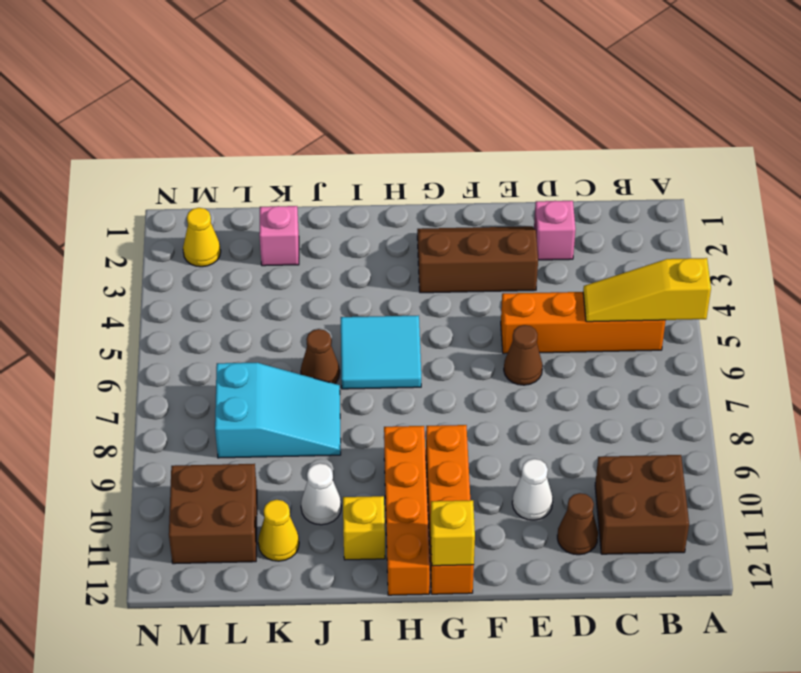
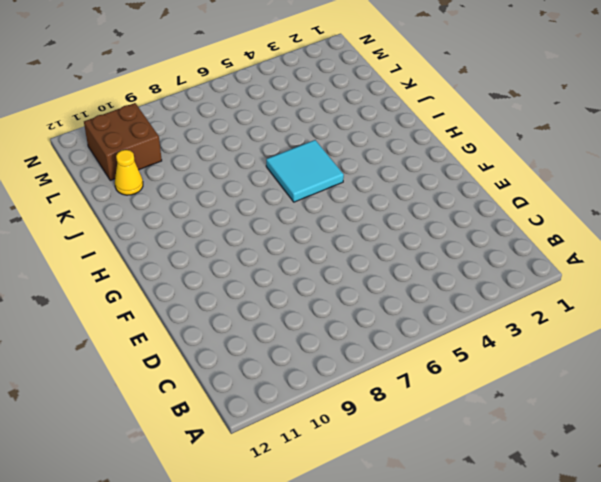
none -> orange brick B5:E5 level 1
none -> brown brick B10:C11 level 1
none -> pink brick D2 level 1

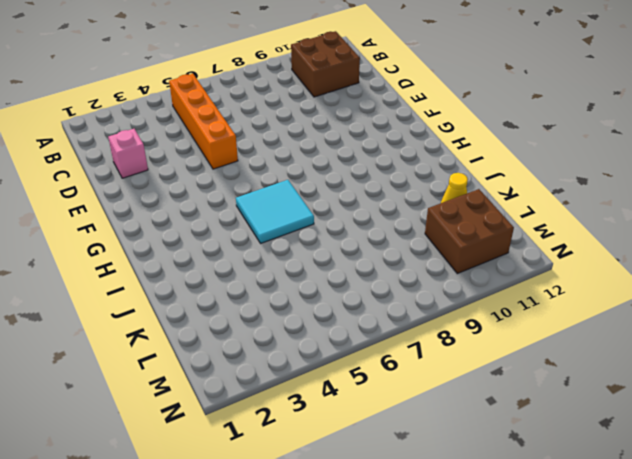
none -> brown cone D11 level 1
none -> brown slope E2:G3 level 1 top 3
none -> brown cone E6 level 1

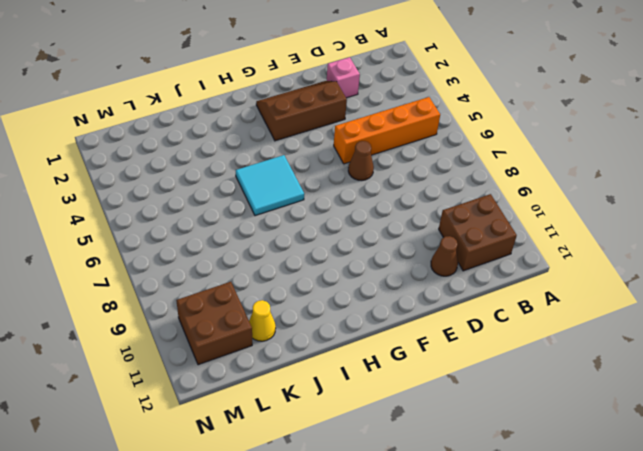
none -> white cone E10 level 1
none -> orange brick G9:G12 level 1
none -> orange brick H9:H12 level 1

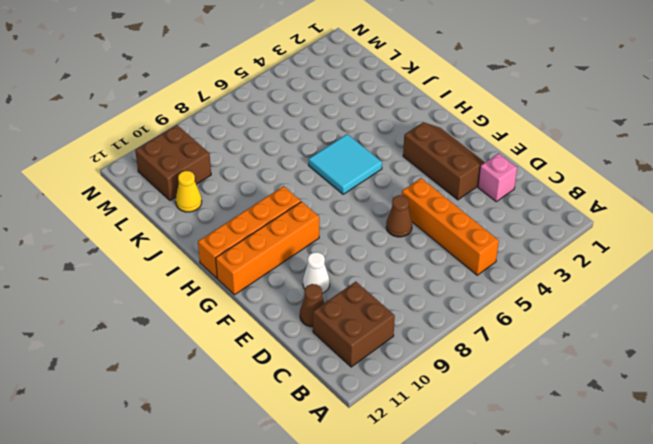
none -> yellow brick I11 level 1
none -> brown cone J6 level 1
none -> cyan slope J7:L8 level 1 top L

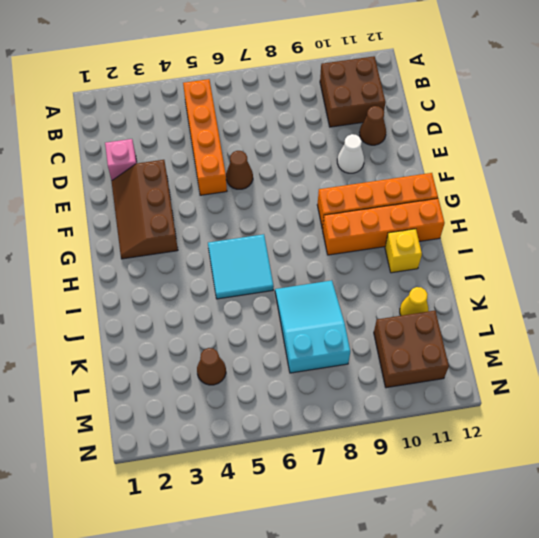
brown cone L4 level 1 -> brown cone J6 level 1
none -> white cone J10 level 1
none -> pink brick K2 level 1
none -> yellow cone M2 level 1

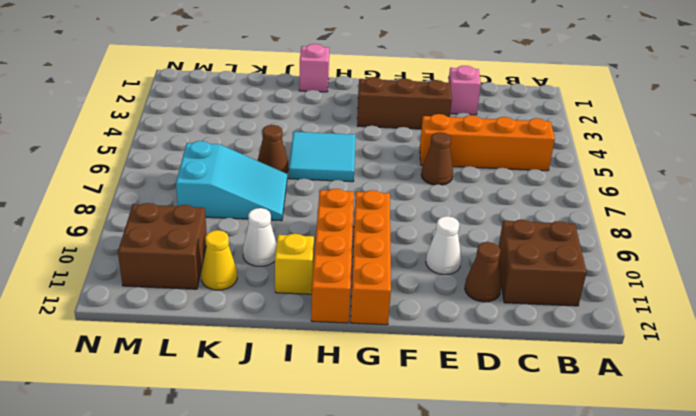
pink brick I1 level 1 -> pink brick K2 level 1
none -> yellow cone M2 level 1
none -> yellow slope A5:C5 level 2 top A
none -> yellow brick G12 level 2

